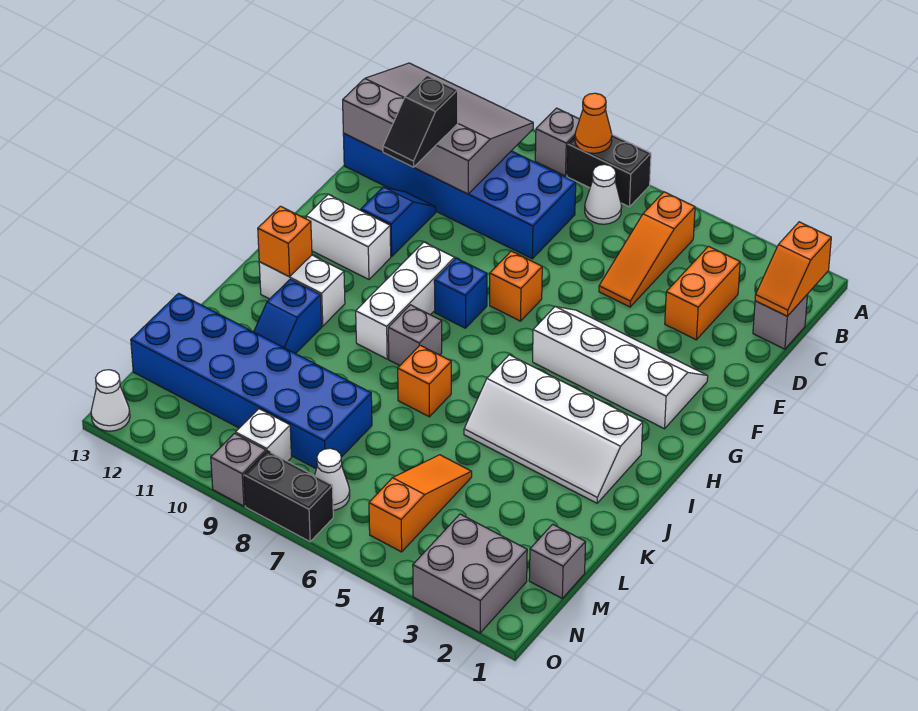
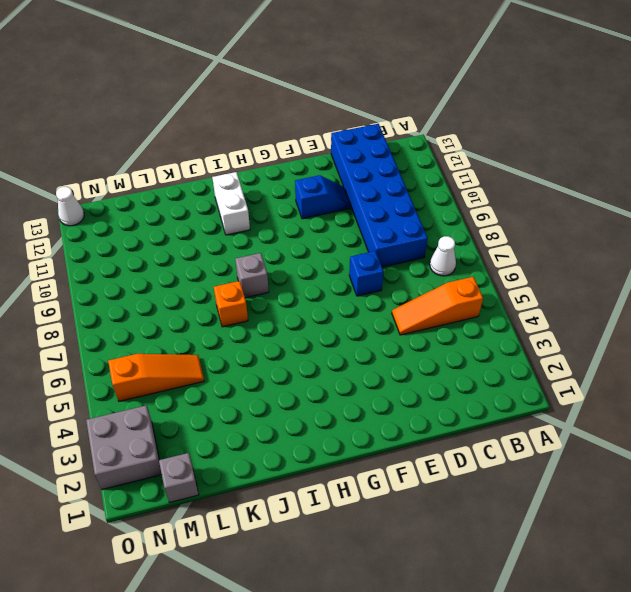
blue brick E7 level 1 -> blue brick G8 level 1
none -> black brick A7:A8 level 1
none -> grey brick A9 level 1
none -> grey brick C1 level 1
none -> orange brick C3:D3 level 1

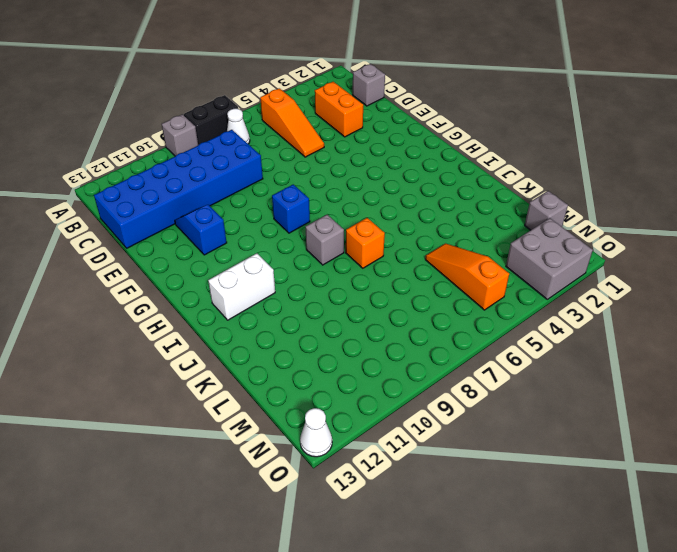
none -> white slope F2:G5 level 1 top G
none -> orange brick F7 level 1
none -> white brick G9:I9 level 1
none -> white brick G11:G12 level 1

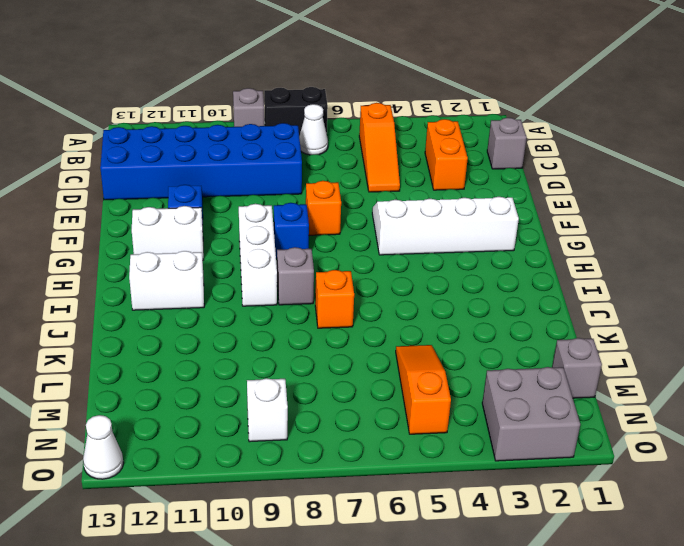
none -> white slope I2:J5 level 1 top I
none -> blue slope J11:K11 level 1 top J
none -> blue brick L8:M13 level 1
none -> white cone N7 level 1

